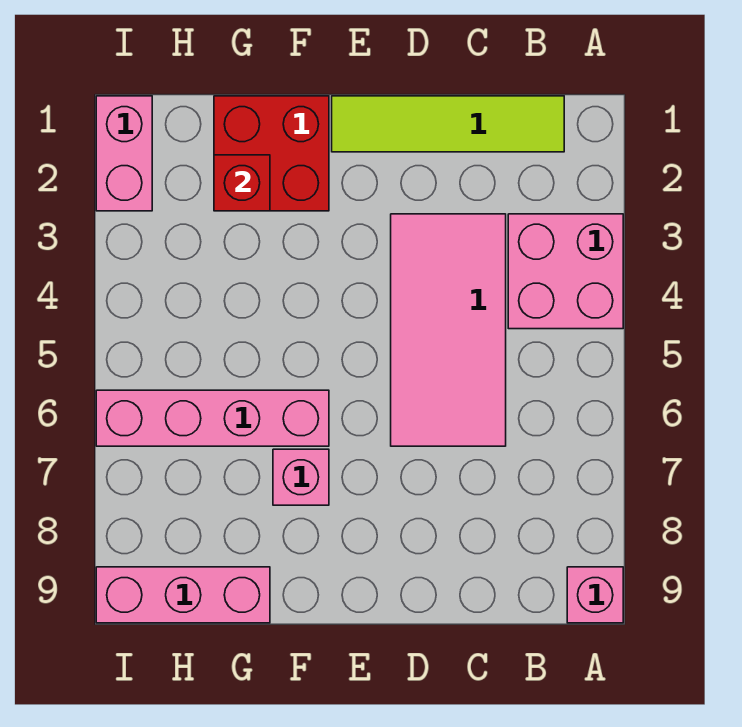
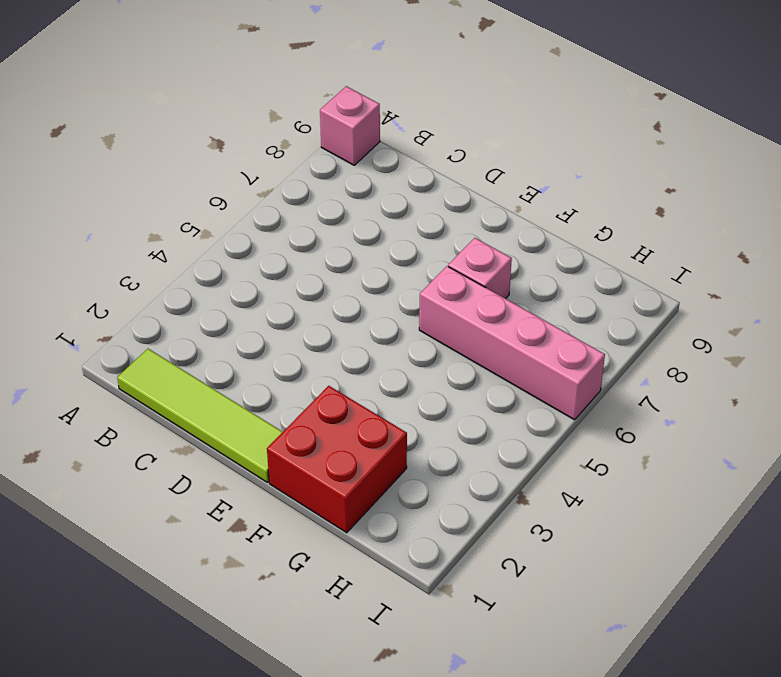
none -> pink brick A3:B4 level 1
none -> pink tile C3:D6 level 1

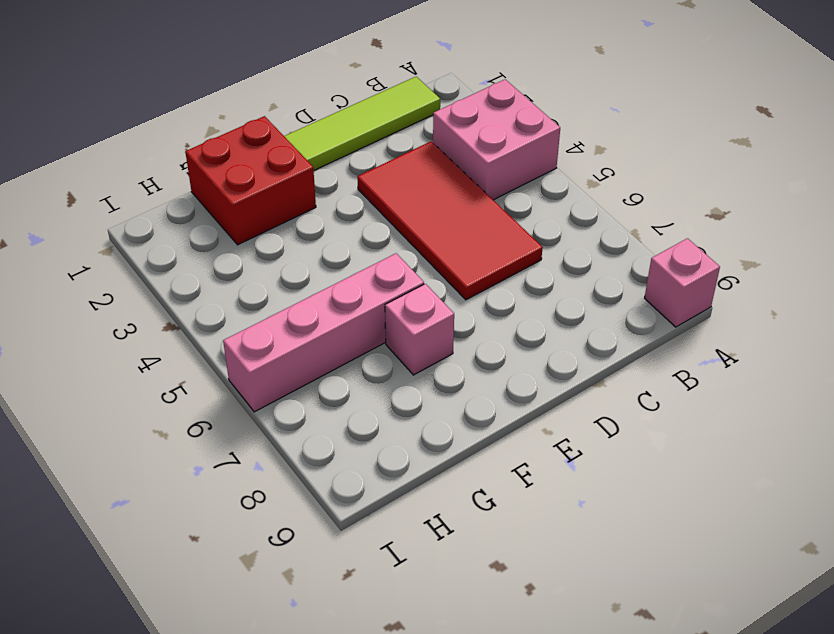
red tile C3:D6 level 1 -> pink tile C3:D6 level 1
none -> pink brick G9:I9 level 1
none -> pink brick I1:I2 level 1

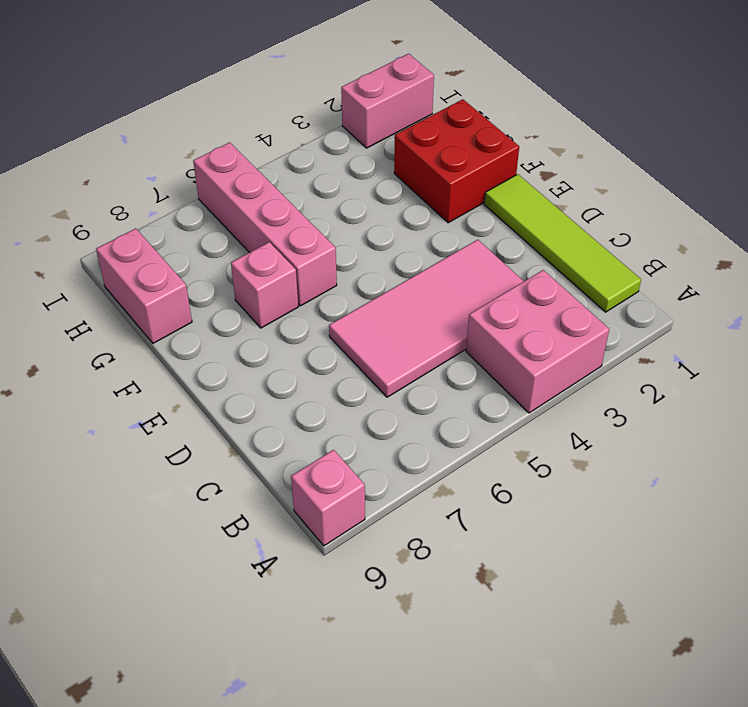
pink brick G9:H9 level 1 -> pink brick G9:I9 level 1
none -> red brick G2 level 2

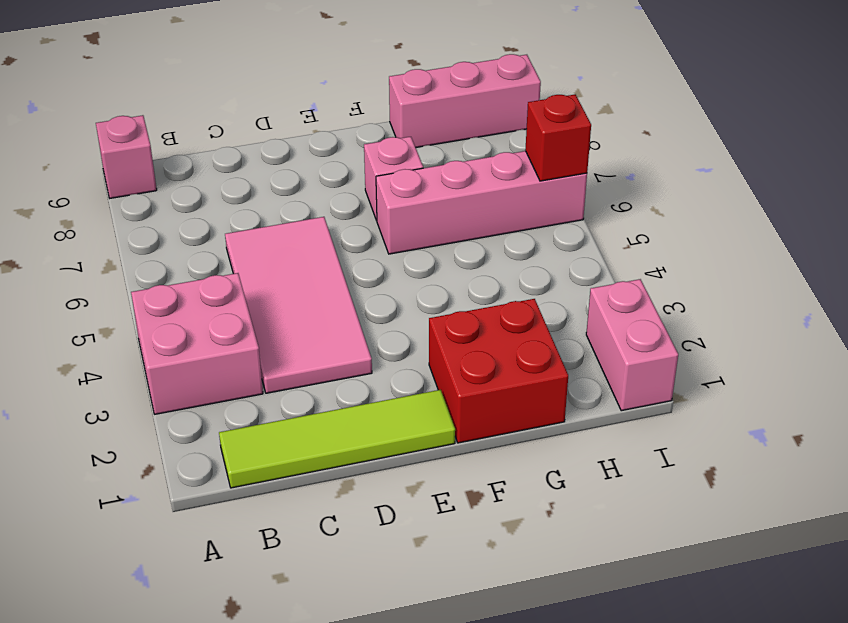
red brick I6 level 2 -> red brick G2 level 2

